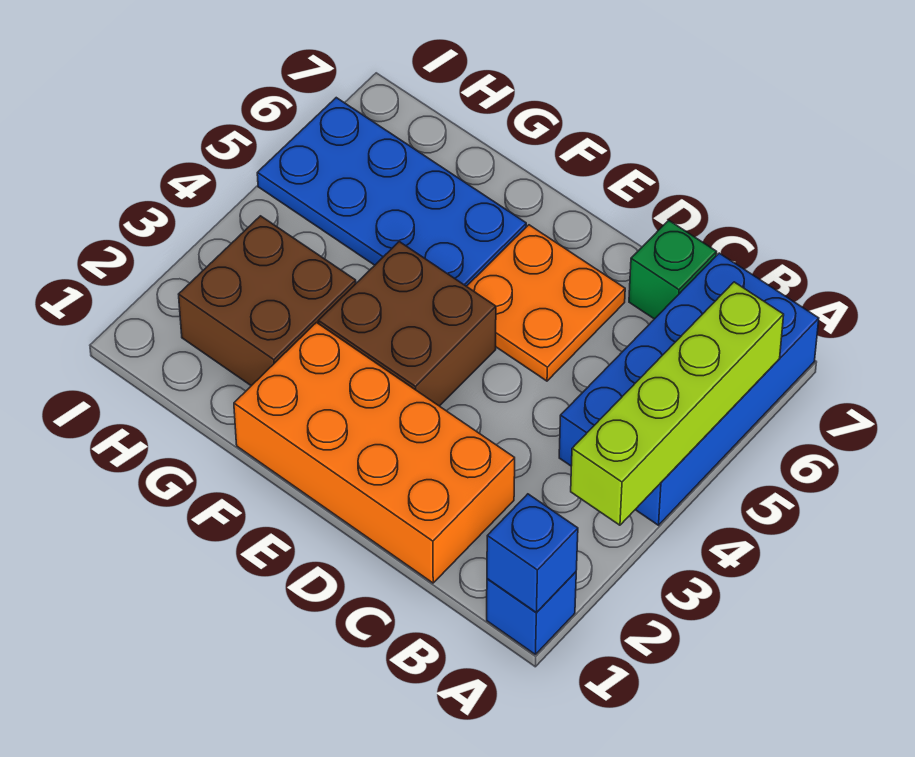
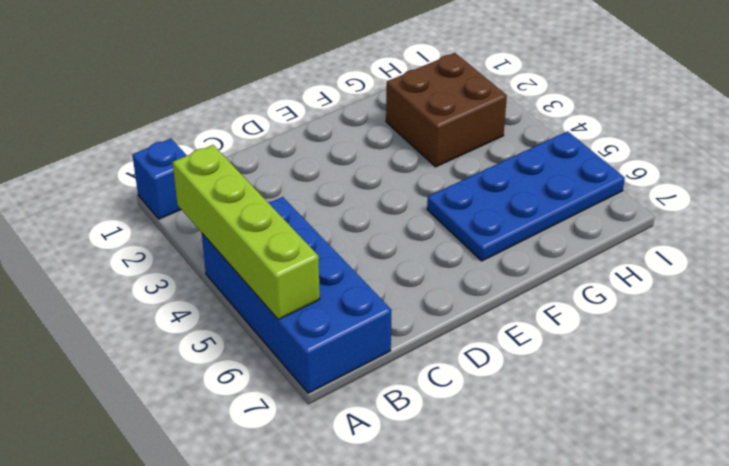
none -> orange brick C1:F2 level 1
none -> green brick C7 level 1

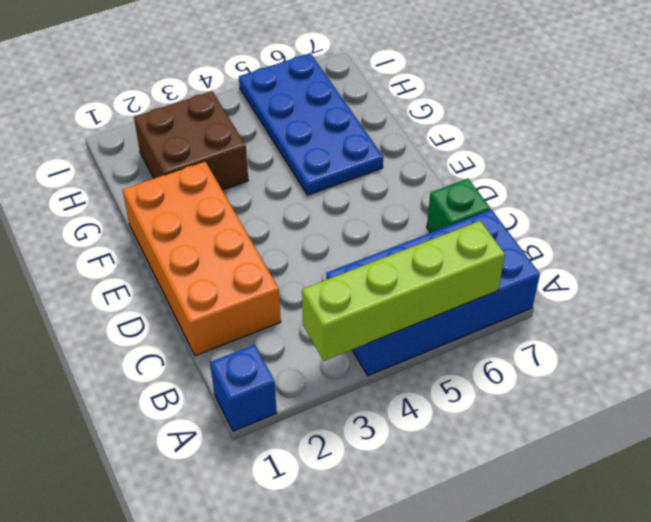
none -> orange plate D5:E6 level 1
none -> brown brick E3:F4 level 1

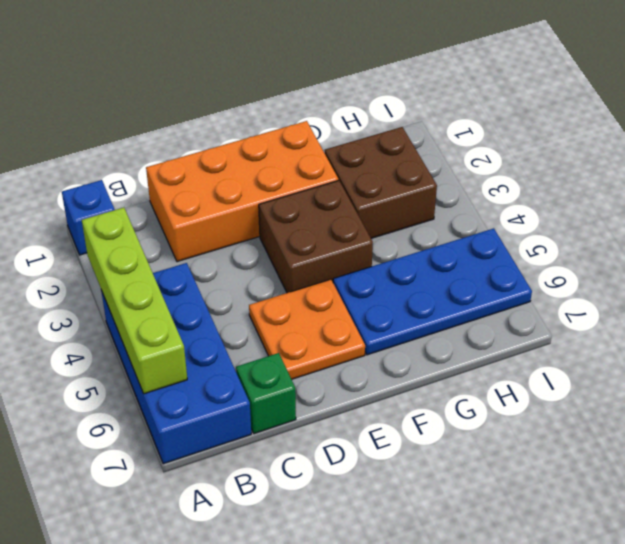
none -> blue brick A1 level 2

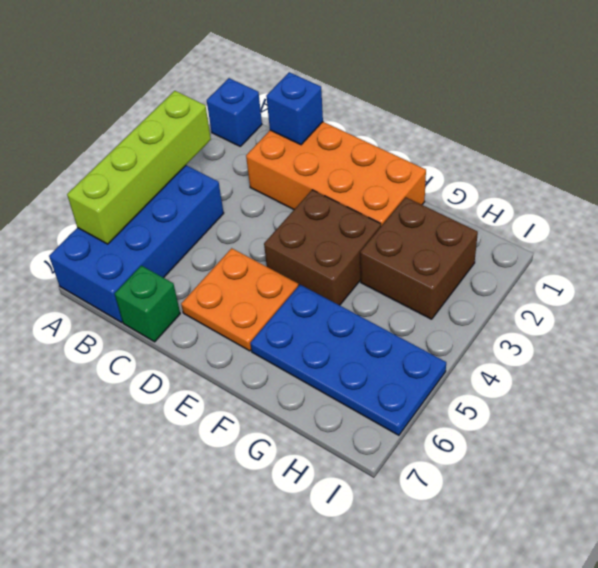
blue brick C1 level 2 -> blue brick A1 level 2

